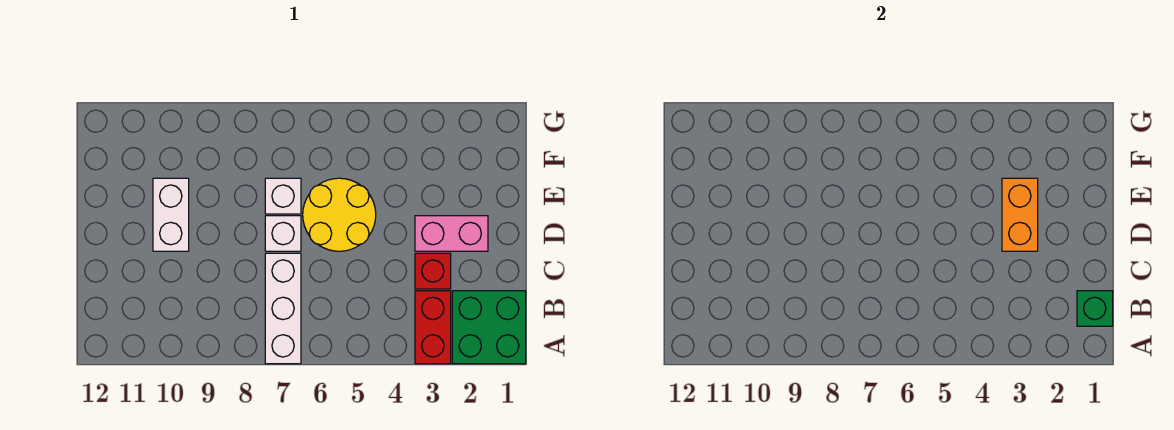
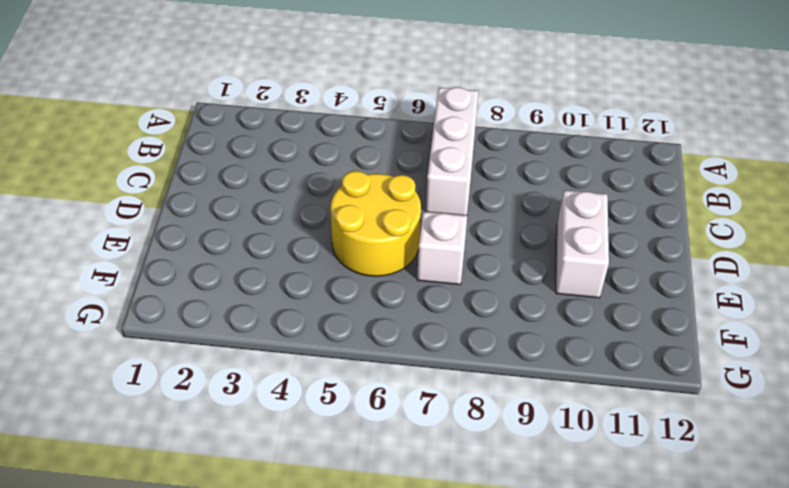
none -> green brick A1:B2 level 1
none -> red brick A3:B3 level 1

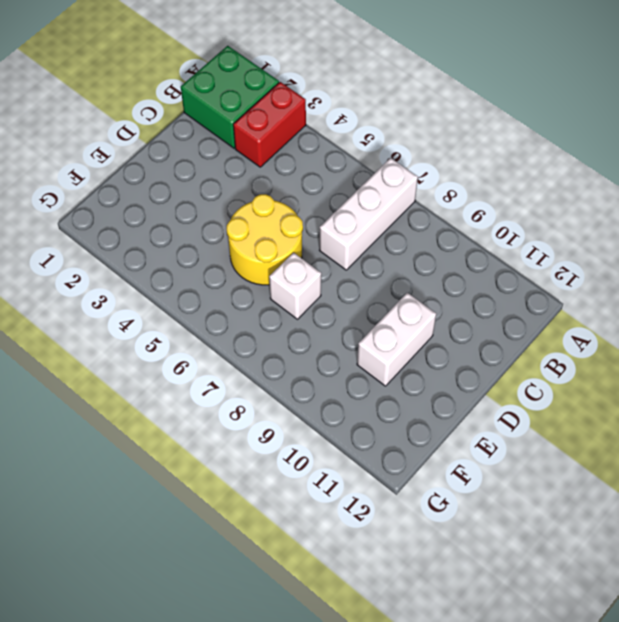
none -> red brick C3 level 1
none -> pink brick D2:D3 level 1

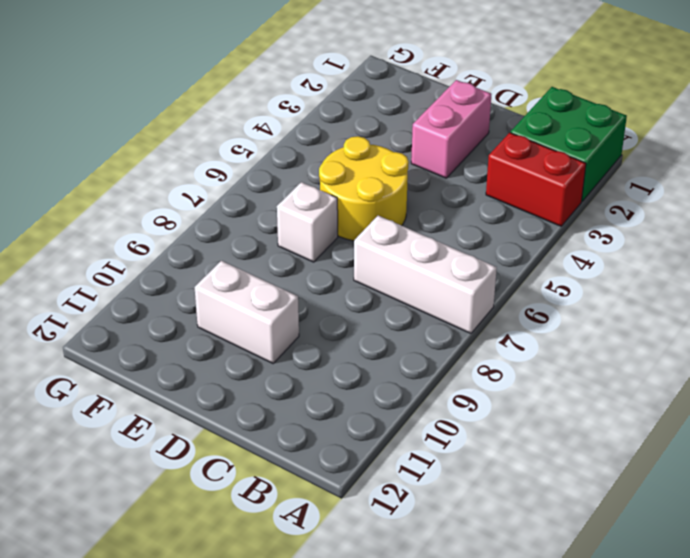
none -> red brick C3 level 1
none -> white brick D7 level 1

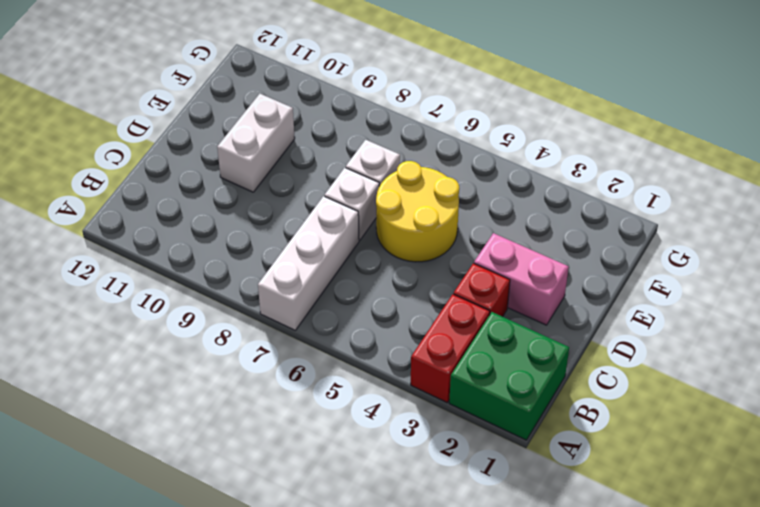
none -> green brick B1 level 2
none -> orange brick D3:E3 level 2

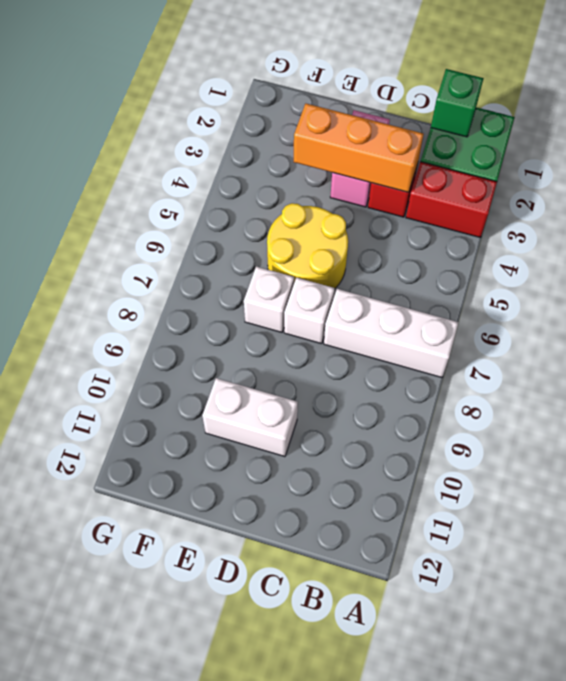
orange brick C3:E3 level 2 -> orange brick D3:E3 level 2

